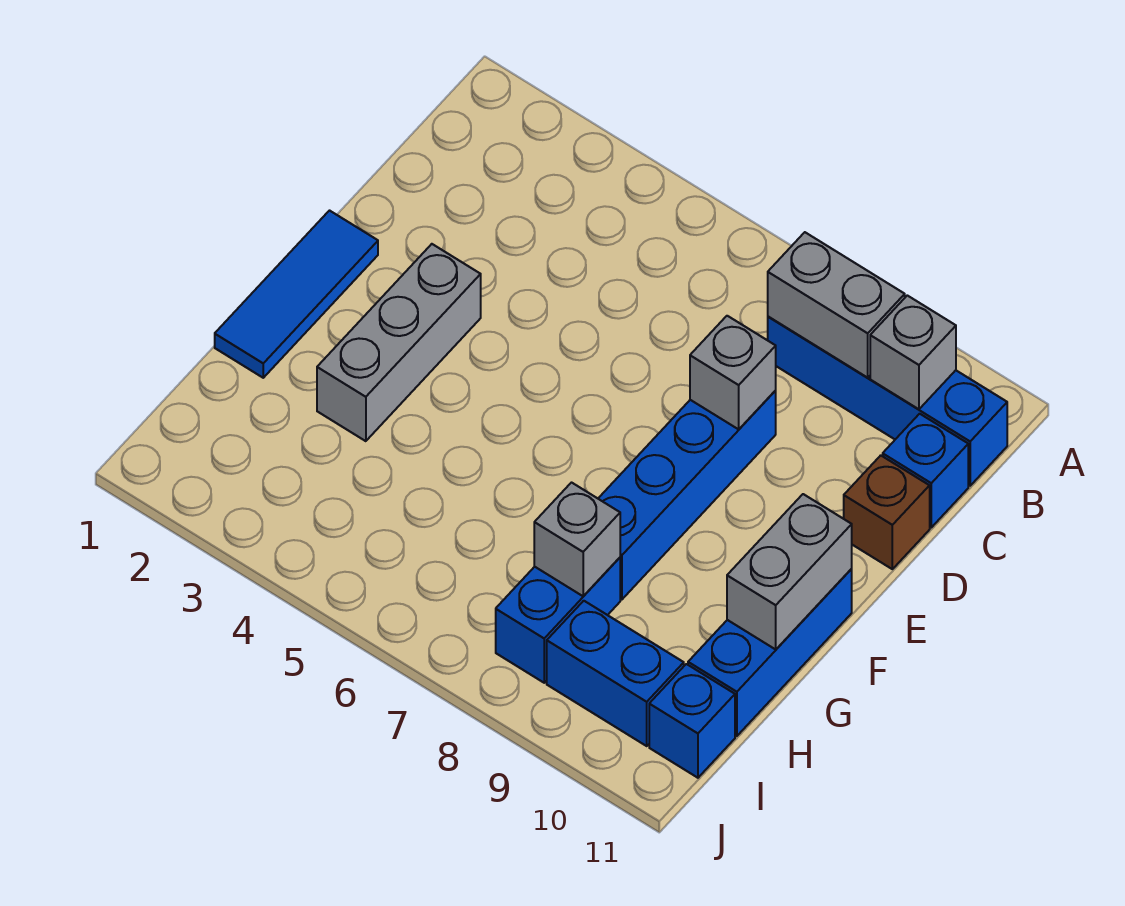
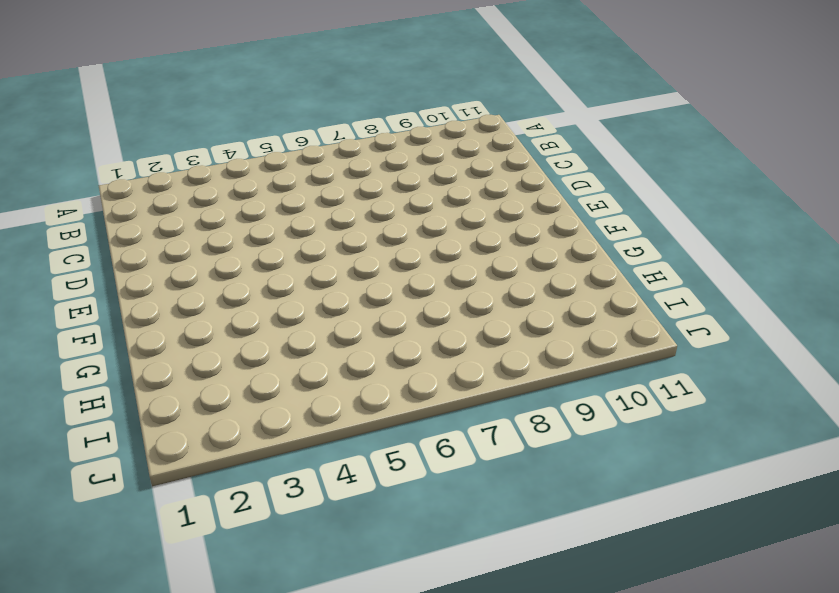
none -> blue brick B8:B11 level 1
none -> blue brick C11 level 1
none -> blue brick D8:G8 level 1

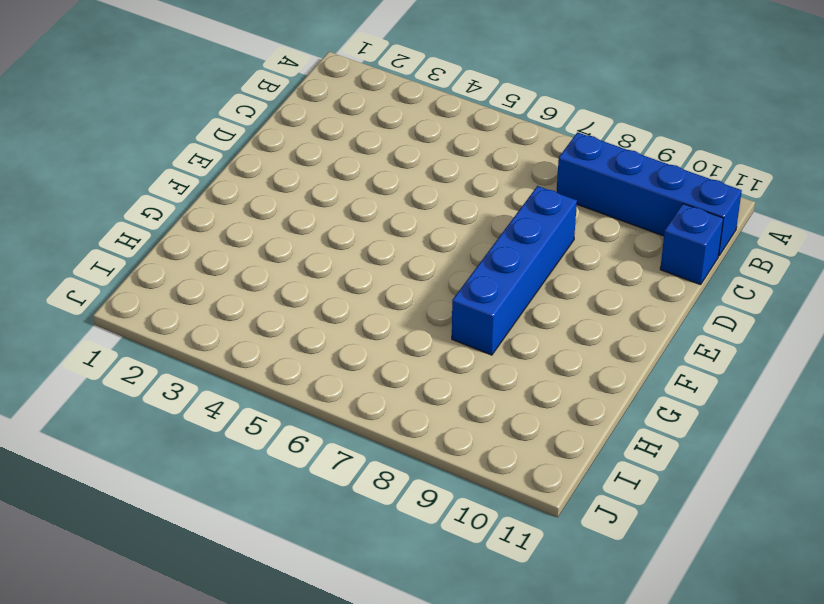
none -> brown brick D11 level 1
none -> blue tile E1:G1 level 1
none -> grey brick E3:G3 level 1

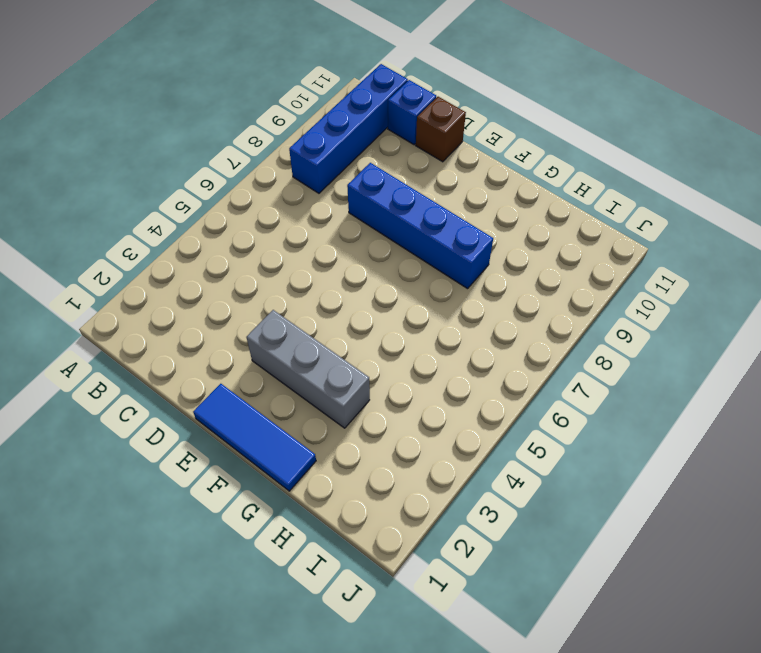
none -> blue brick F11:H11 level 1
none -> blue brick H8:I8 level 1
none -> blue brick I9:I10 level 1

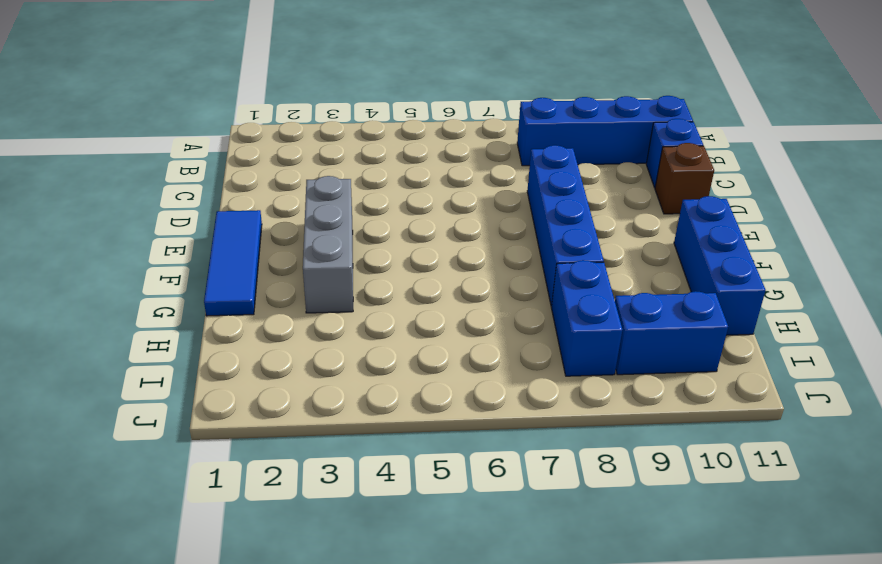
none -> blue brick I11 level 1
none -> grey brick B8:B9 level 2
none -> grey brick B10 level 2

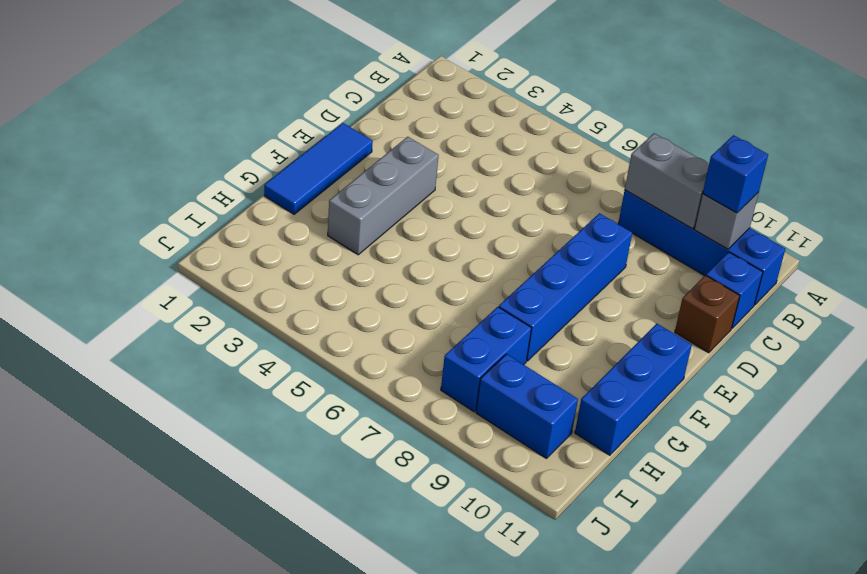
blue brick B10 level 3 -> blue brick I11 level 1
none -> grey brick D8 level 2
none -> grey brick F11:G11 level 2
none -> grey brick H8 level 2

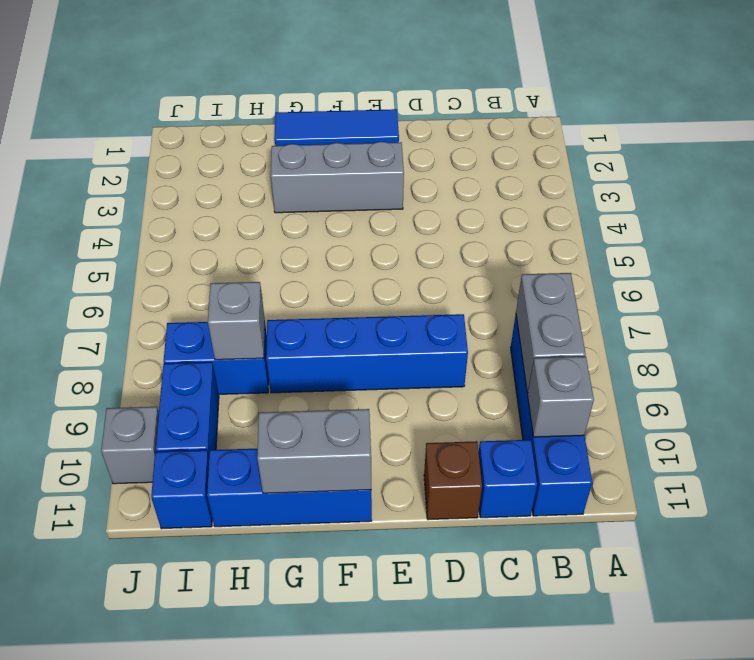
grey brick J10 level 1 -> grey brick D8 level 2

